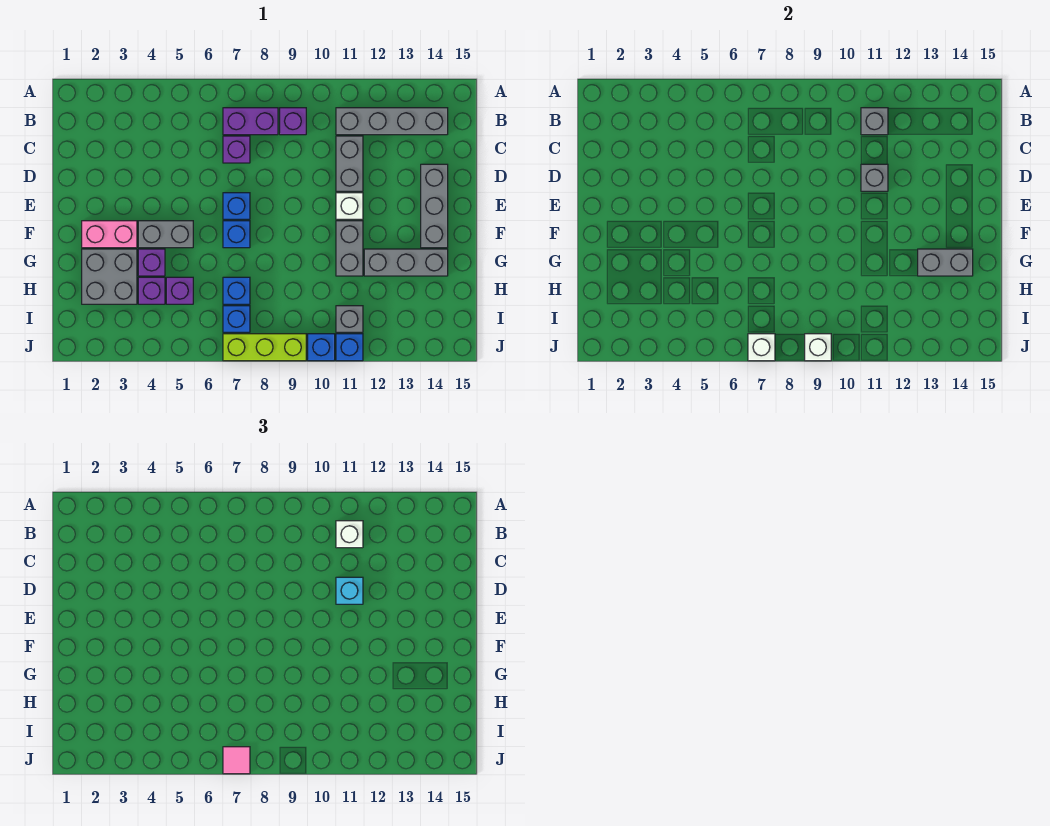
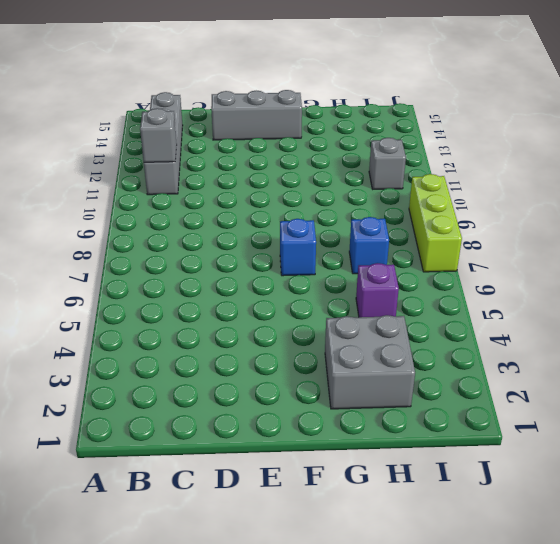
none -> purple brick B7:B8 level 1
none -> purple brick B9 level 1
none -> purple brick C7 level 1
none -> grey brick C11:D11 level 1

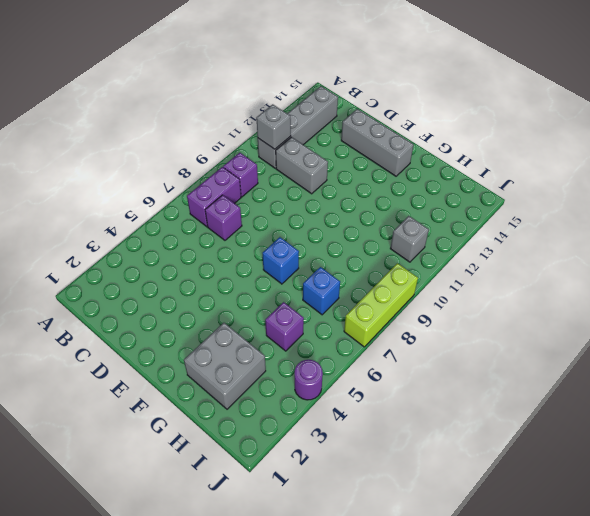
purple round brick J4 level 1 -> none
none -> blue brick E7 level 1
none -> white brick E11 level 1
none -> pink brick F2:F3 level 1
none -> grey brick F4:F5 level 1

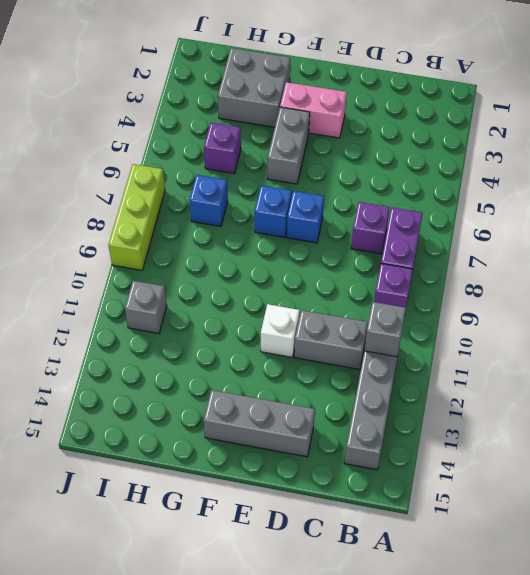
pink brick E3:F3 level 1 -> pink brick F2:F3 level 1
none -> grey brick F11:G11 level 1
none -> purple brick G4 level 1
none -> grey brick G12:G14 level 1
none -> purple brick H4 level 1

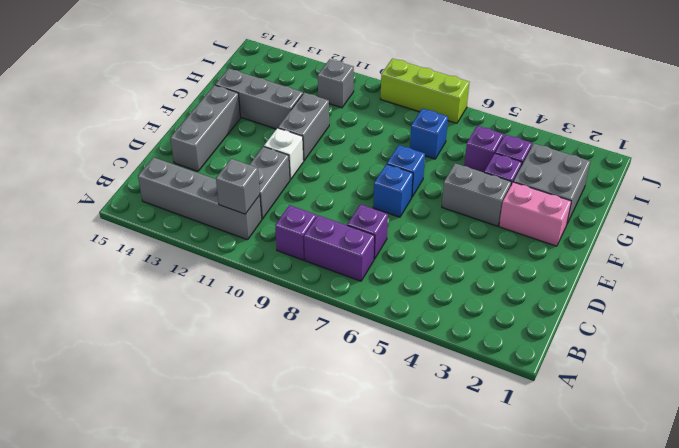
none -> blue brick I7 level 1
none -> blue brick J10 level 1
none -> blue brick J11 level 1
none -> grey brick D11 level 2

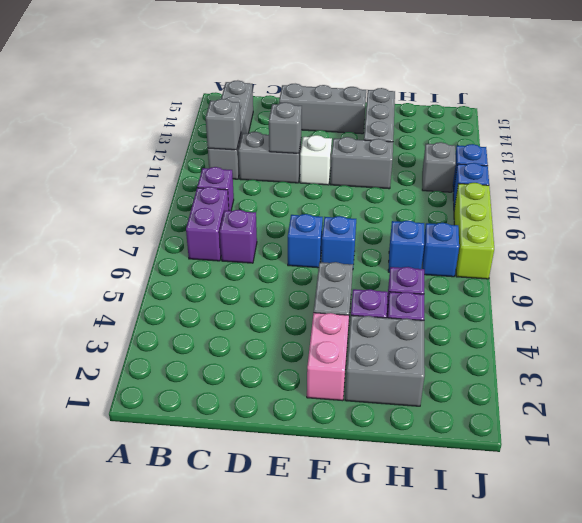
none -> grey brick G13:G14 level 2
none -> white brick J7 level 2
none -> white brick J9 level 2
none -> white brick B11 level 3

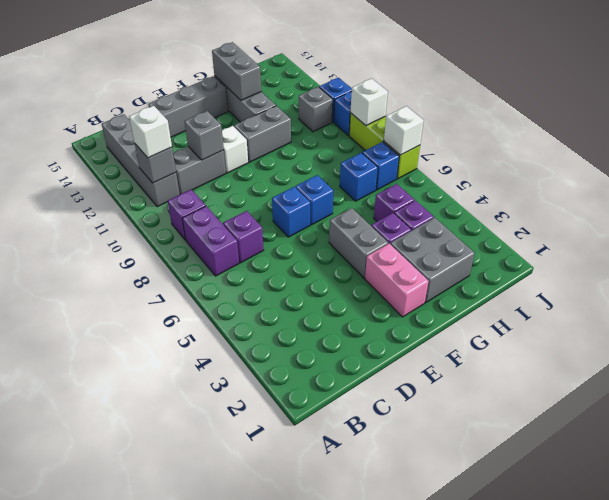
none -> cyan brick D11 level 3
none -> pink tile J7 level 3

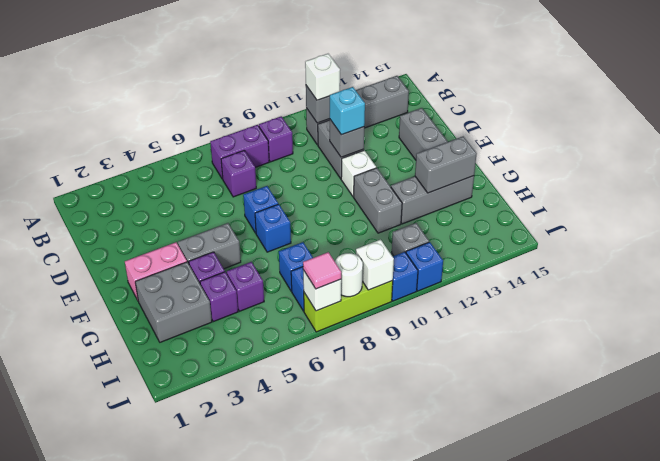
white round brick J8 level 2 -> none

